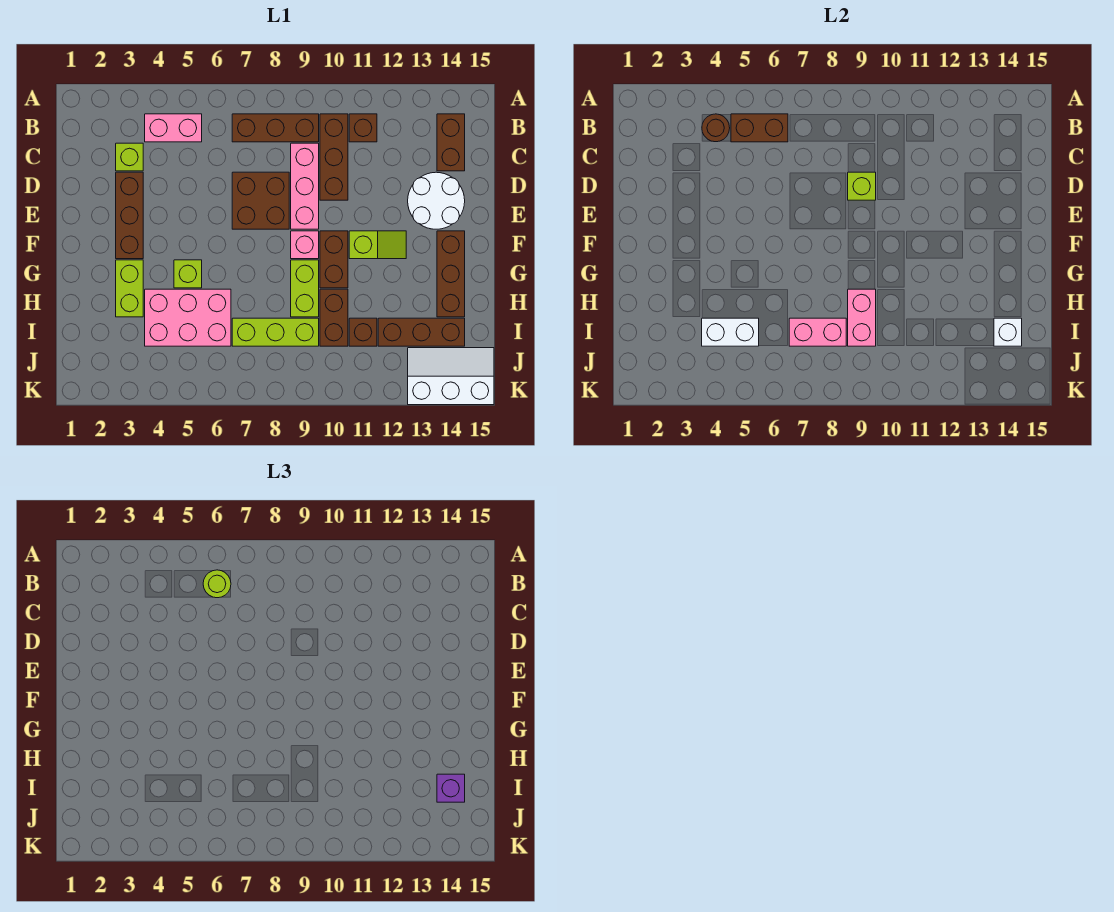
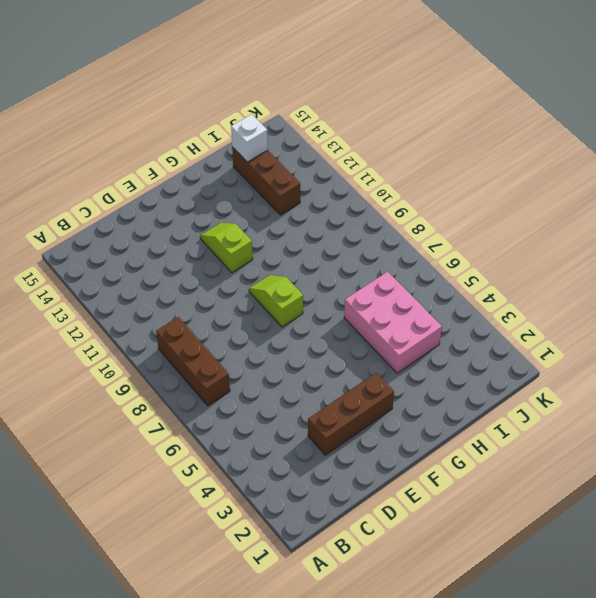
lime slope F8:F9 level 1 top 8 -> pink brick F9 level 1
none -> pink brick B4:B5 level 1
none -> brown brick B10:D10 level 1
none -> brown brick B11 level 1
none -> brown brick B14:C14 level 1

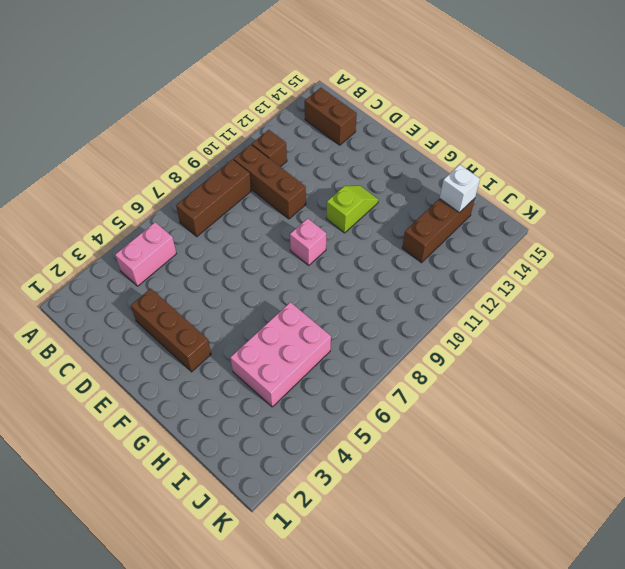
none -> lime brick C3 level 1
none -> pink brick C9:E9 level 1
none -> brown brick D7:E8 level 1
none -> white round brick D13:E14 level 1

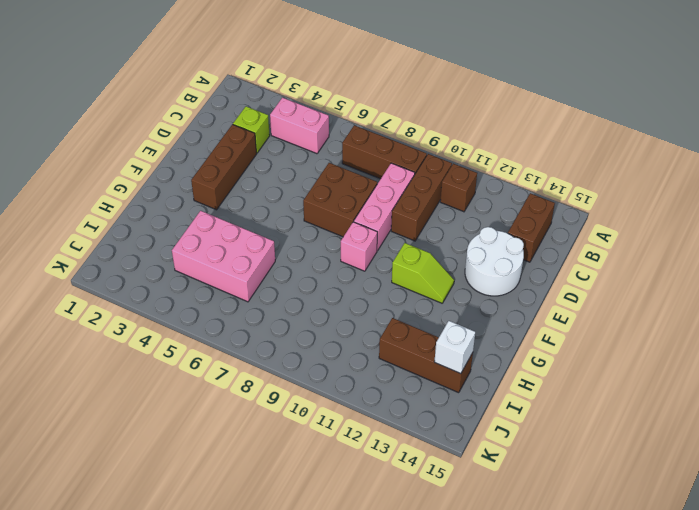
none -> brown brick F10:G10 level 1
none -> brown brick F14:H14 level 1
none -> lime brick G3:H3 level 1
none -> lime brick G5 level 1

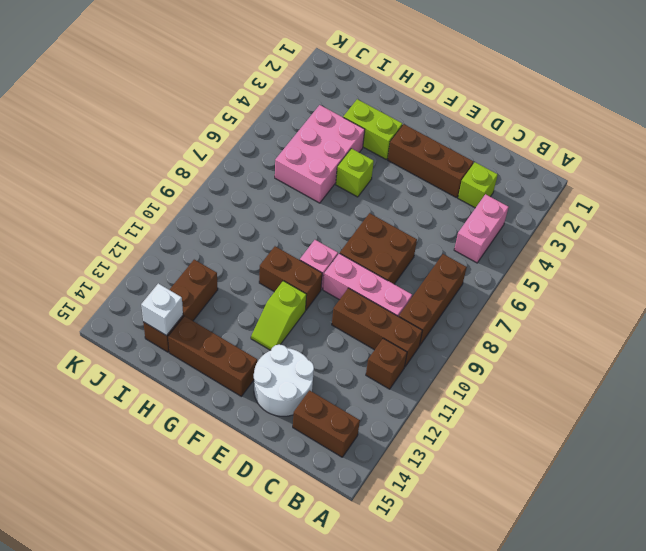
none -> lime brick G9:H9 level 1
none -> brown brick H10:I10 level 1
none -> lime brick I7:I9 level 1
none -> brown brick I11 level 1

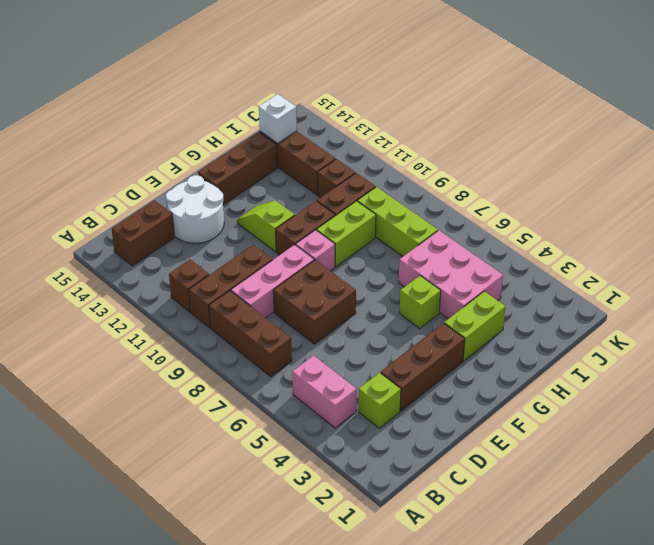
none -> white slope J13:K15 level 1 top K
none -> brown round brick B4 level 2
none -> brown brick B5:B6 level 2
none -> lime brick D9 level 2

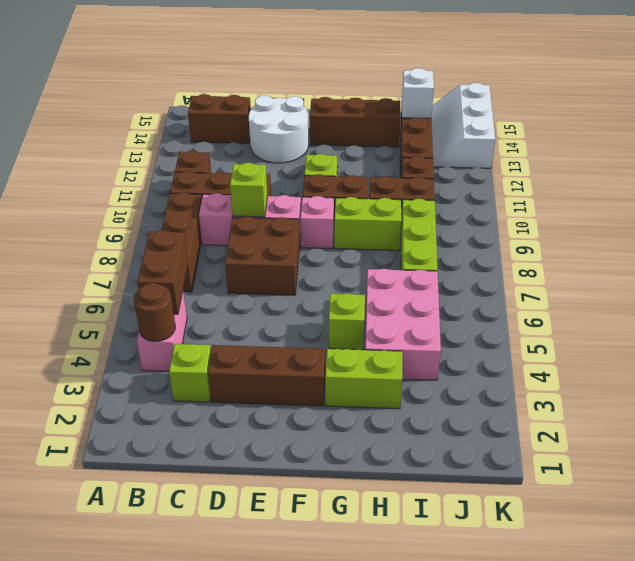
none -> pink brick H9:I9 level 2
none -> white brick I4:I5 level 2
none -> pink brick I7:I8 level 2
none -> lime round brick B6 level 3

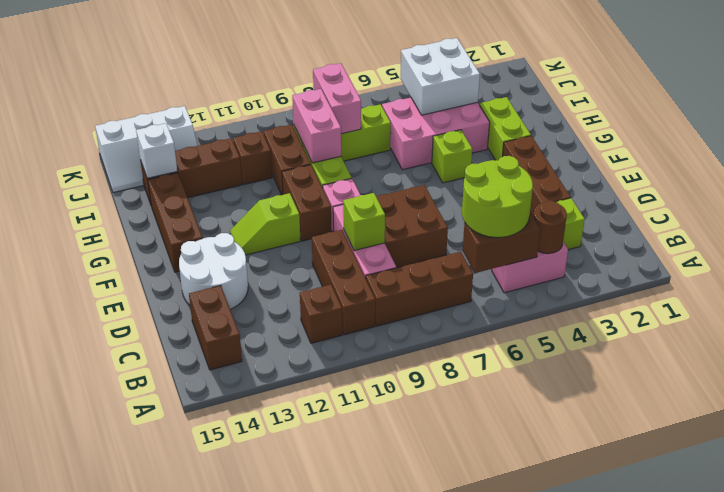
lime round brick B5:C6 level 3 -> lime round brick B6 level 3
white brick I4:J5 level 2 -> white brick I4:I5 level 2
pink brick I8:J8 level 2 -> pink brick I7:I8 level 2
none -> purple brick I14 level 3

